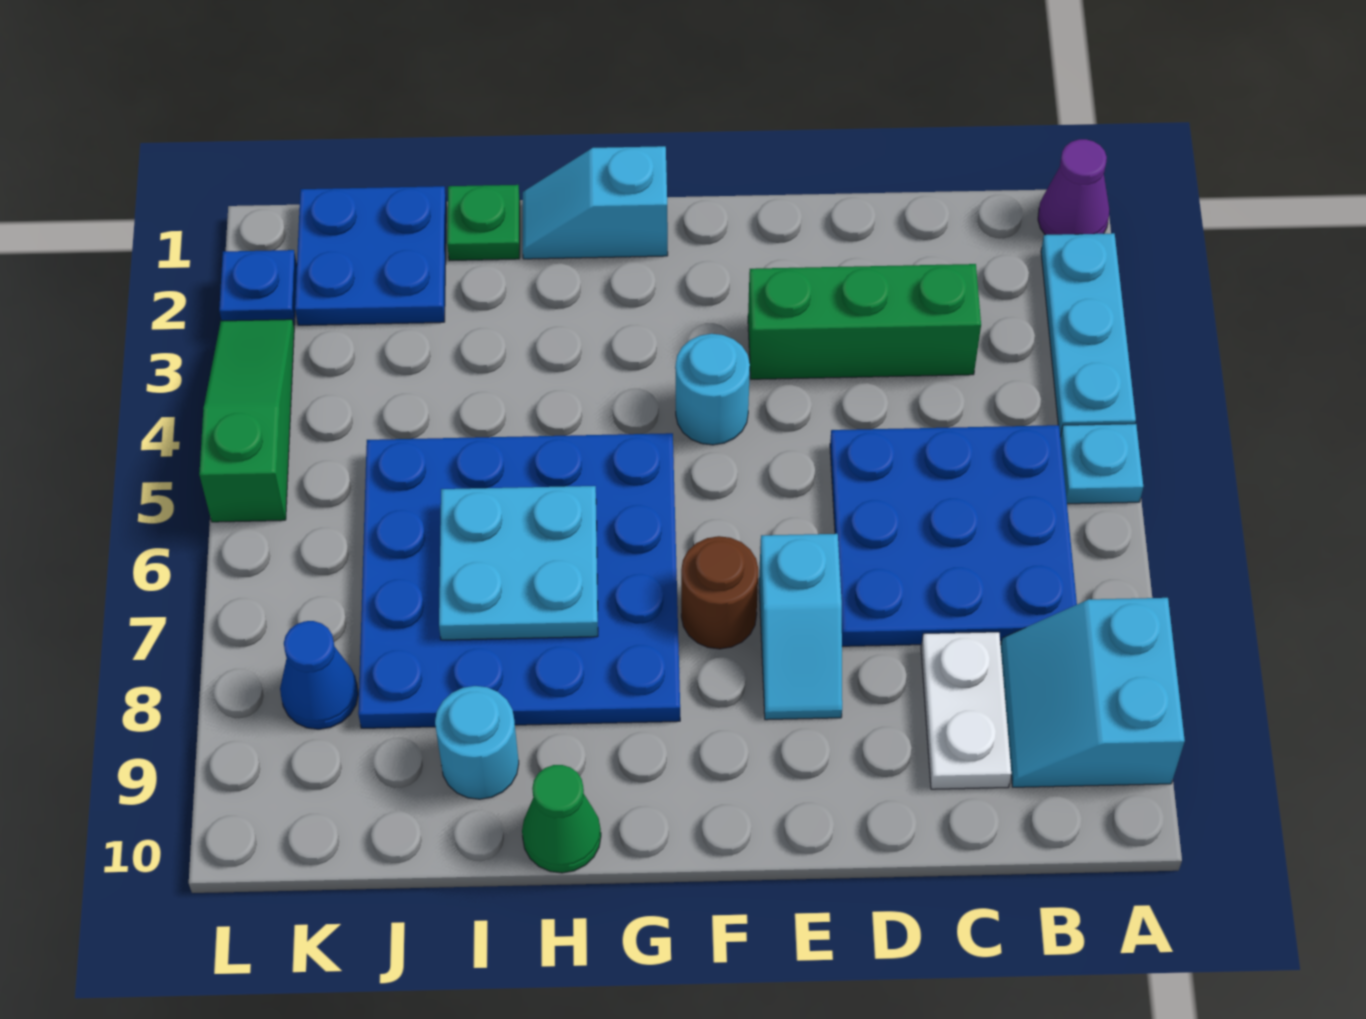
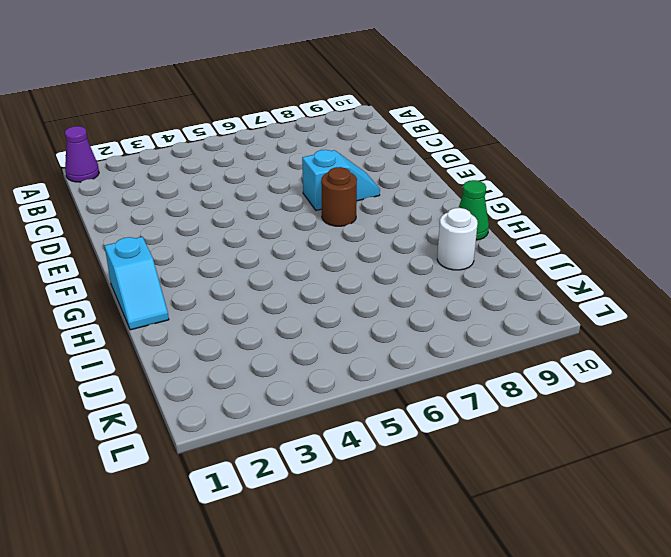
white round brick I9 level 1 -> cyan round brick I9 level 1
none -> cyan plate A2:A4 level 1
none -> cyan plate A5 level 1
none -> cyan slope A8:B9 level 1 top A

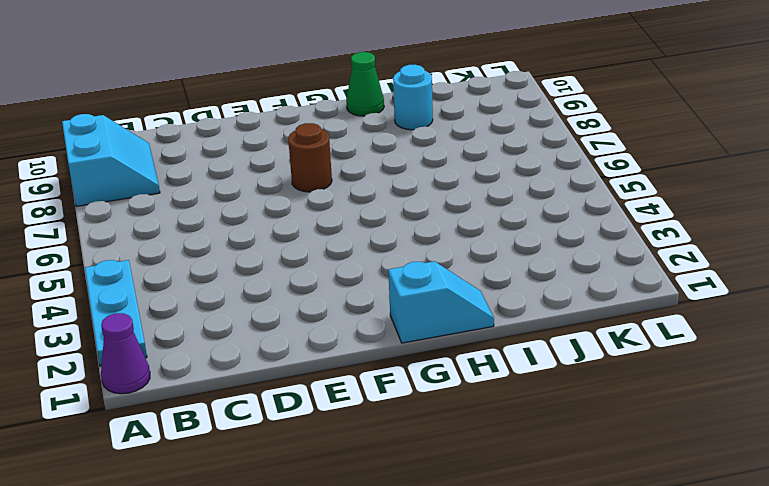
none -> cyan plate A5 level 1
none -> blue plate B5:D7 level 1
none -> green brick C3:E3 level 1

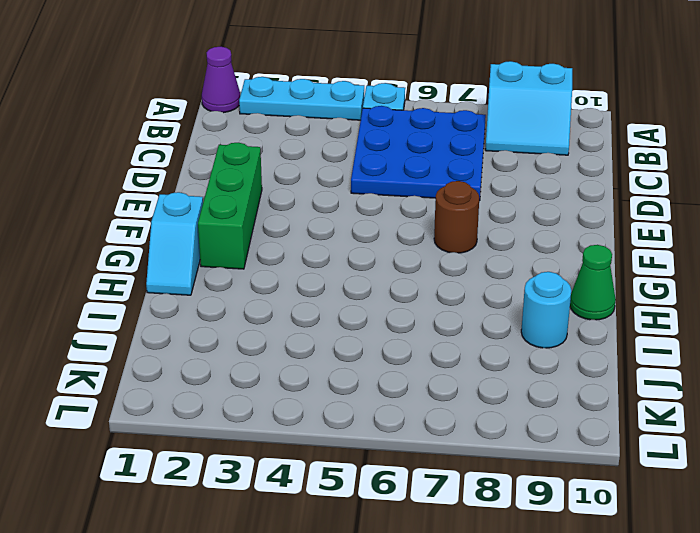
green brick E2:G2 level 1 -> green brick C3:E3 level 1
none -> white plate C8:C9 level 1
none -> cyan slope E7:E8 level 1 top 7
none -> cyan round brick F4 level 1

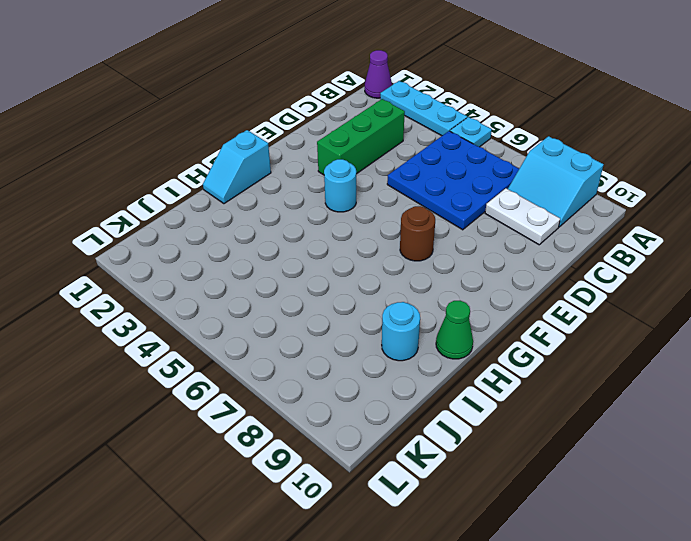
none -> cyan slope E7:E8 level 1 top 7
none -> blue plate G5:J8 level 1
none -> green plate I1 level 1

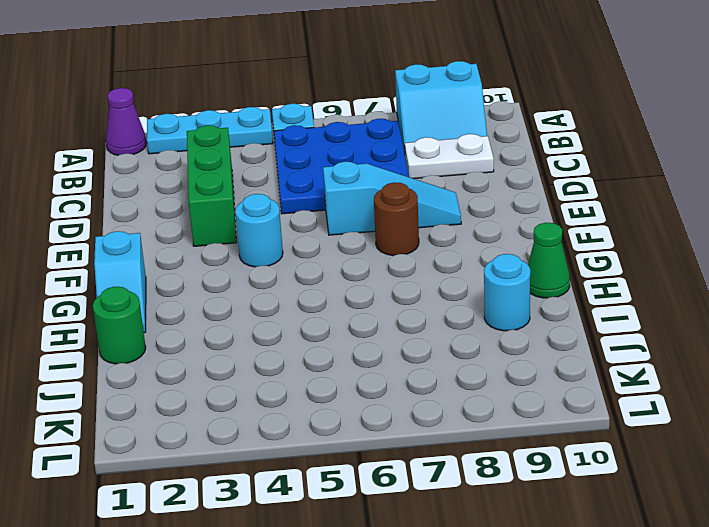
cyan slope E6:E8 level 1 top 6 -> cyan slope E7:E8 level 1 top 7
green round brick I1 level 1 -> green plate I1 level 1
none -> blue plate G5:J8 level 1
none -> blue plate J1:K2 level 1
none -> blue cone K8 level 1

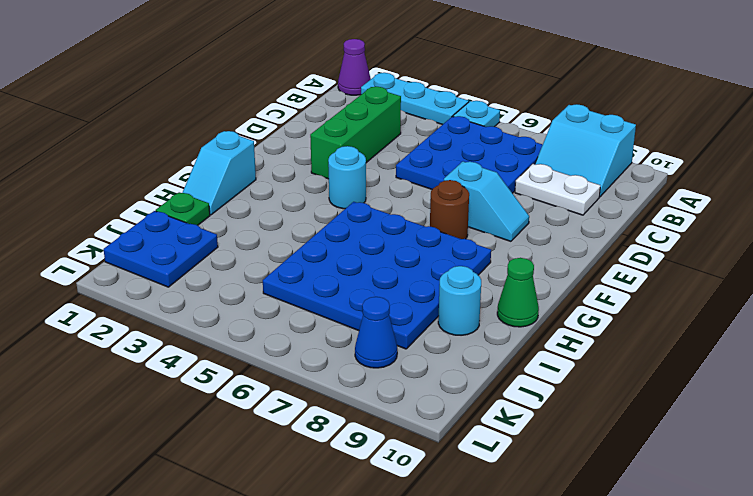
none -> blue plate L2 level 1
none -> green slope L3:L5 level 1 top 5
none -> cyan plate H6:I7 level 2

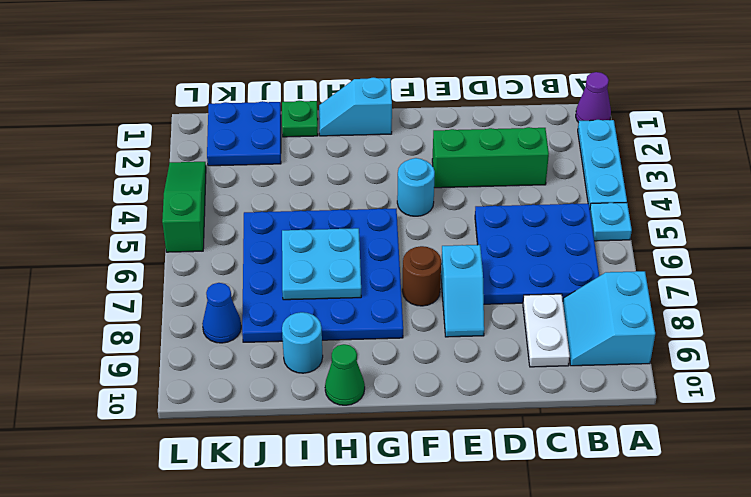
none -> blue plate L2 level 1

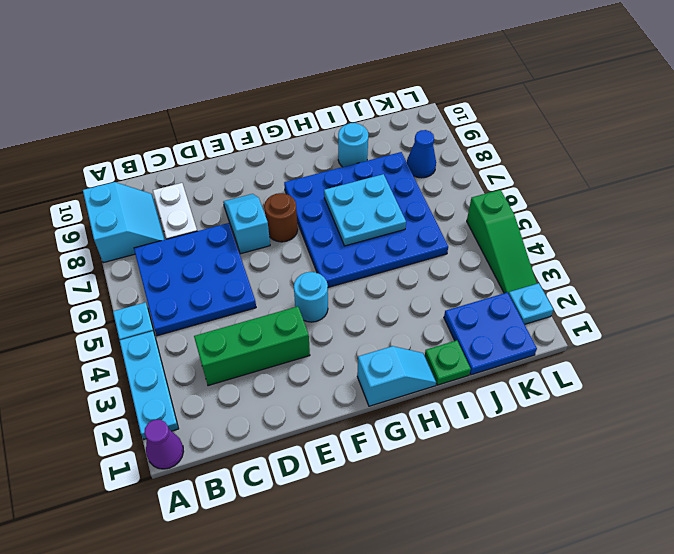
cyan plate L2 level 1 -> blue plate L2 level 1
none -> green cone H10 level 1

